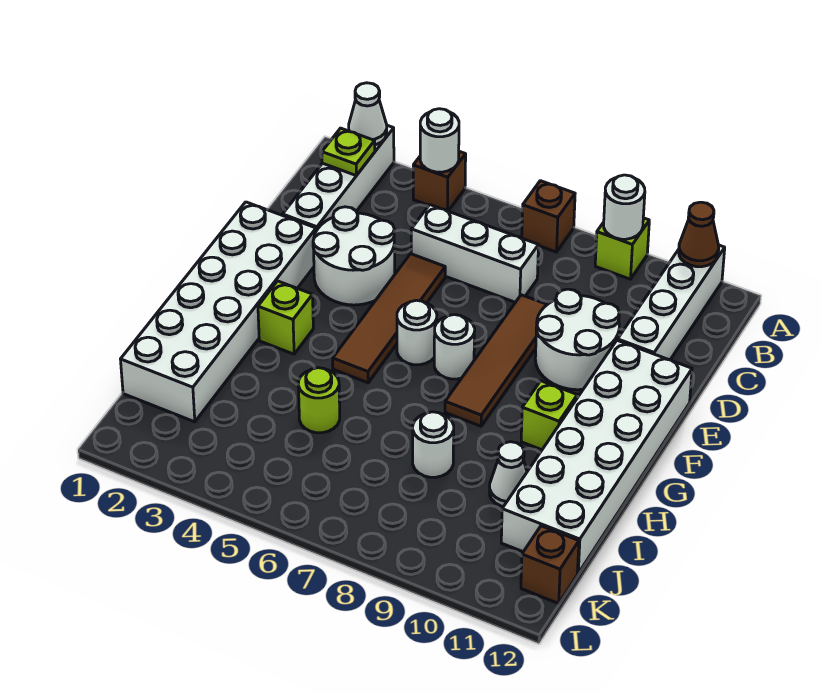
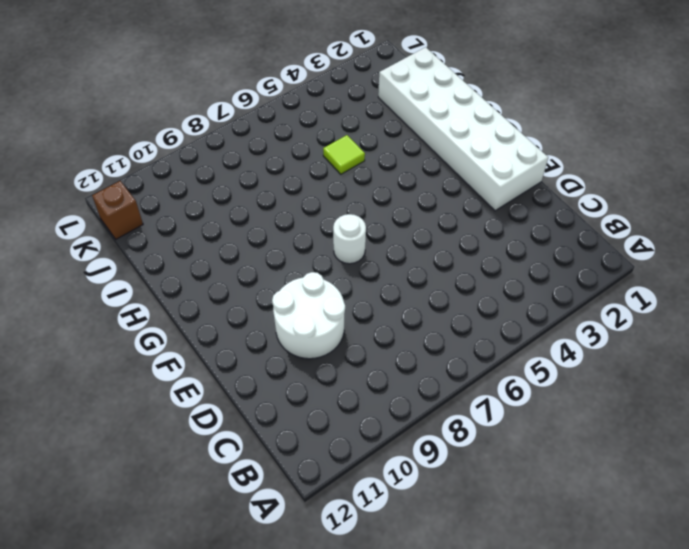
lime tile I5 level 1 -> lime round brick I5 level 1
none -> white brick A2:D2 level 1
none -> brown brick A4 level 1
none -> brown brick A7 level 1

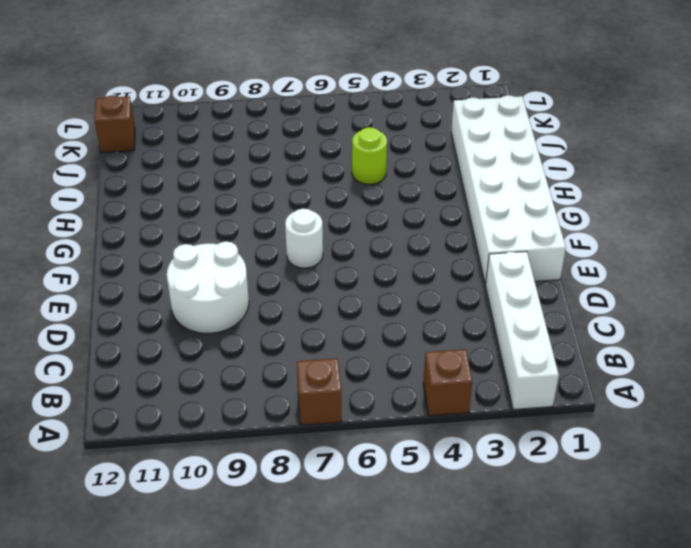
none -> lime brick A9 level 1
none -> white brick A11:D11 level 1
none -> white brick C5:C7 level 1

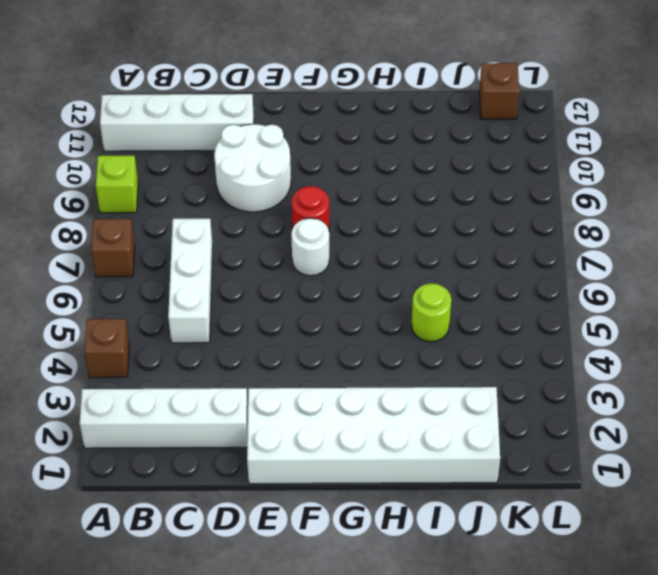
red round brick F8 level 1 -> brown tile D8:G8 level 1
none -> white round brick D3:E4 level 1
none -> brown tile D5:G5 level 1
none -> white brick E11:J12 level 1

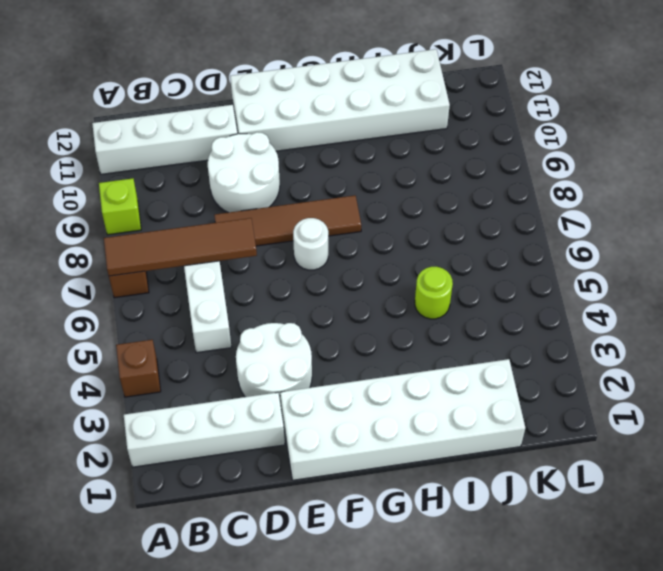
brown tile A7:D7 level 2 -> brown tile D5:G5 level 1
none -> white round brick F6 level 1
none -> lime brick G3 level 1
none -> lime brick G10 level 1

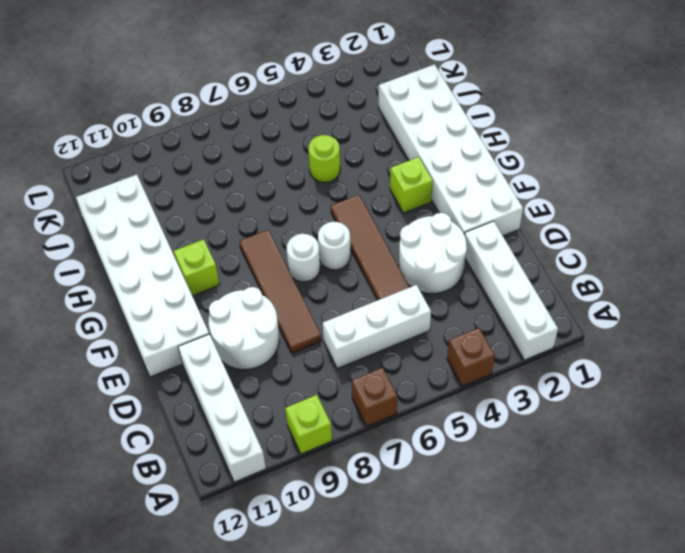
none -> white round brick I8 level 1
none -> white cone I10 level 1
none -> brown brick K12 level 1

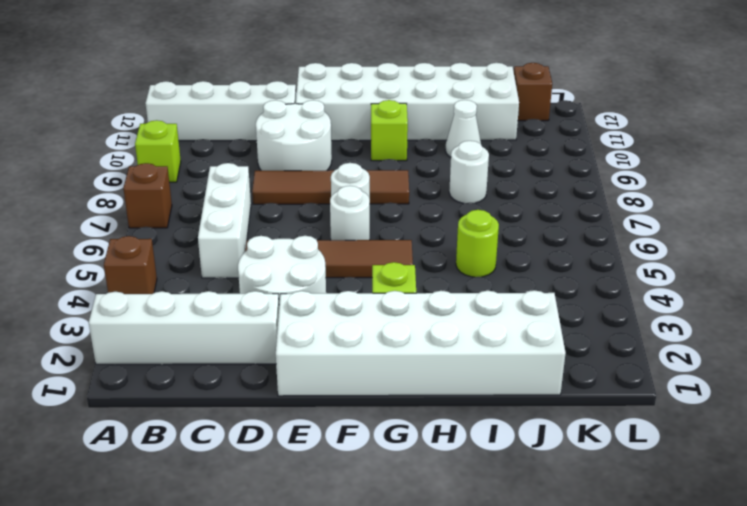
none -> white cone A2 level 2
none -> white round brick A4 level 2
none -> white round brick A9 level 2

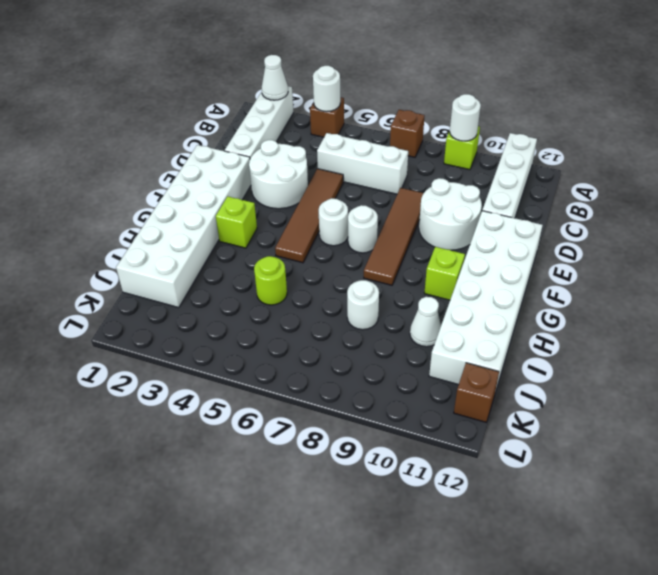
none -> brown cone A11 level 2
none -> lime plate B2 level 2

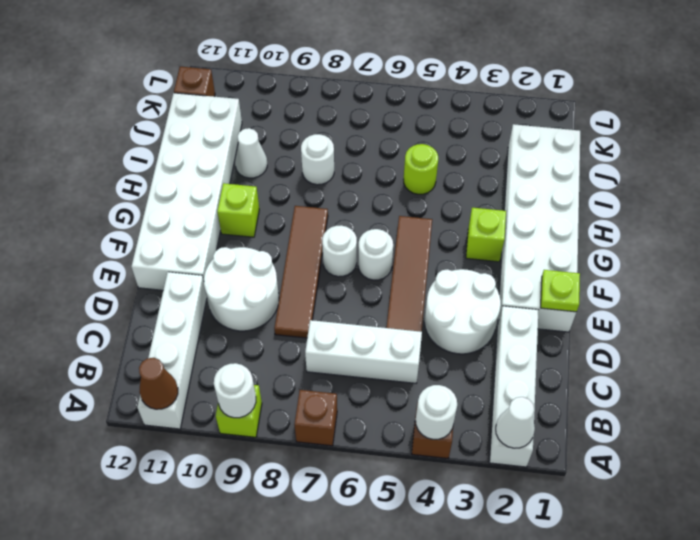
lime plate E1 level 2 -> lime plate B2 level 2

